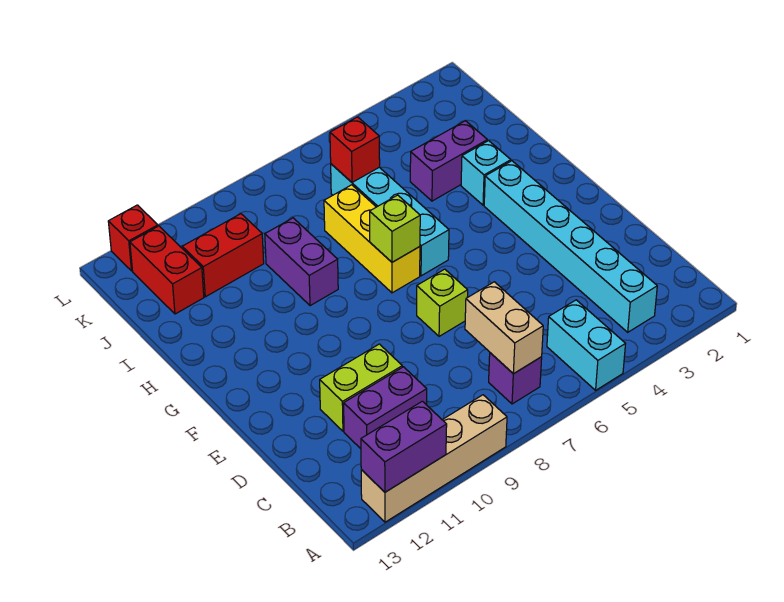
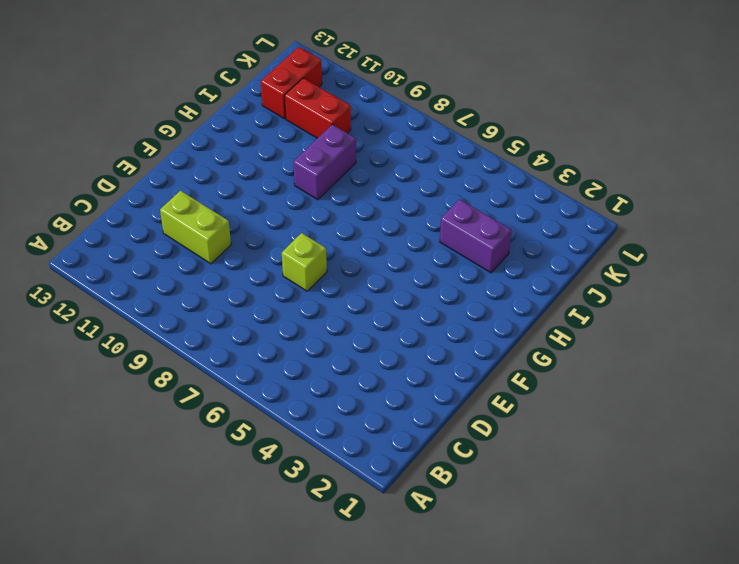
none -> cyan brick A5:B5 level 1
none -> tan brick A9:A12 level 1
none -> cyan brick B3:G3 level 1

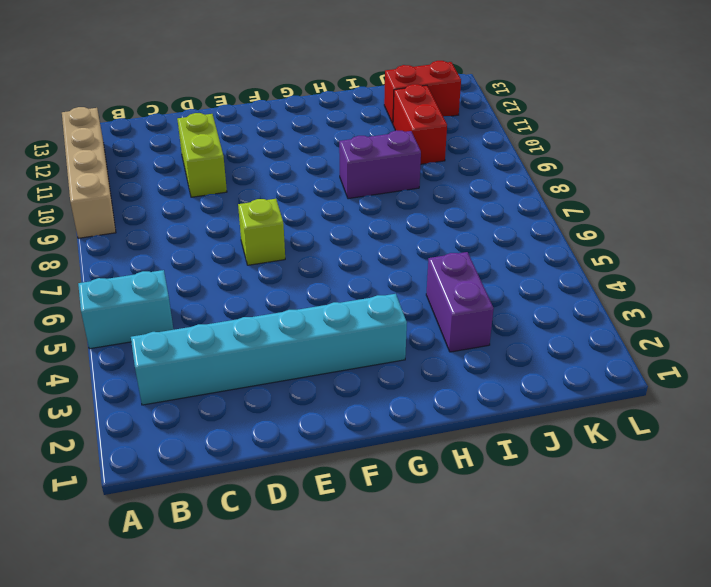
none -> purple brick B7 level 1
none -> purple brick C10:C11 level 1
none -> cyan brick G6:J6 level 1

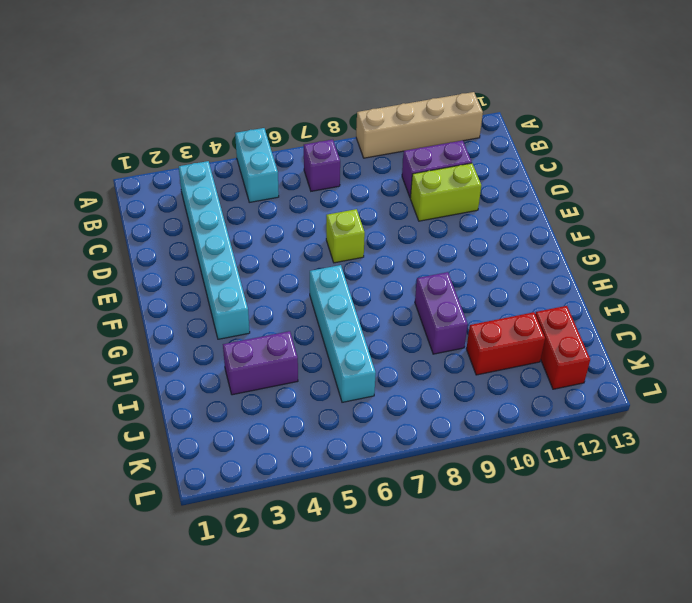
none -> yellow brick G7:I7 level 1
none -> cyan brick H3 level 1
none -> red brick L12 level 1

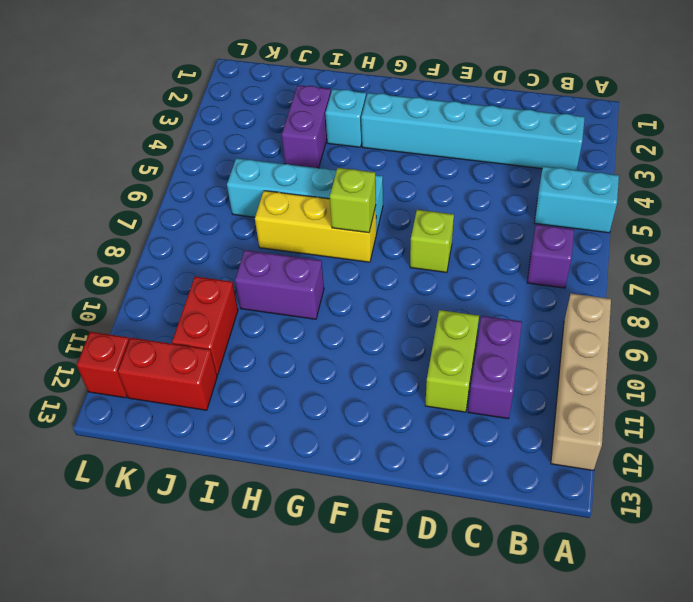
none -> purple brick A11:A12 level 2
none -> tan brick B7:C7 level 2
none -> red brick J6 level 2

